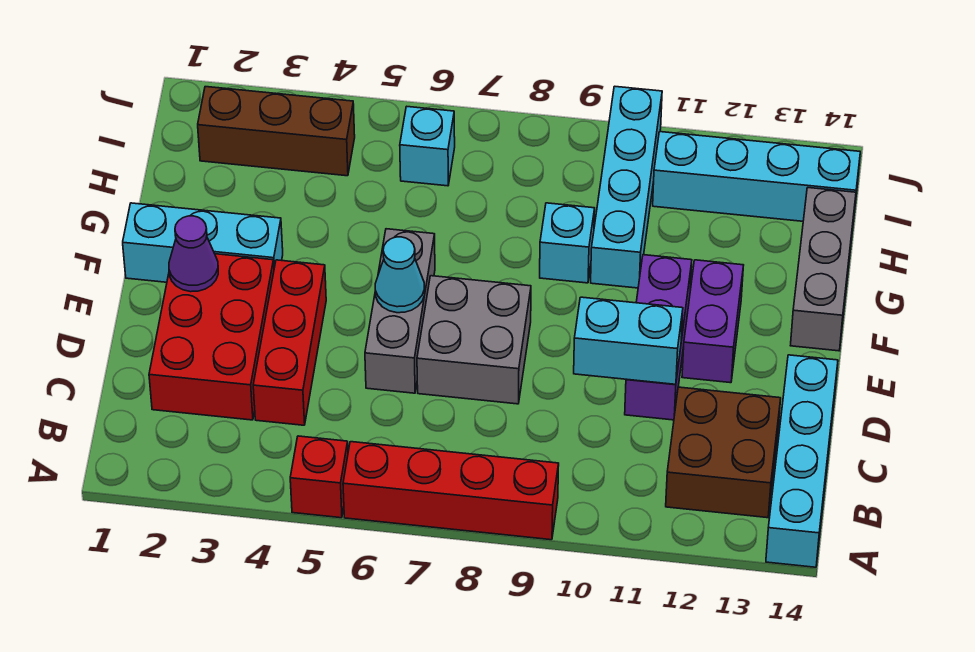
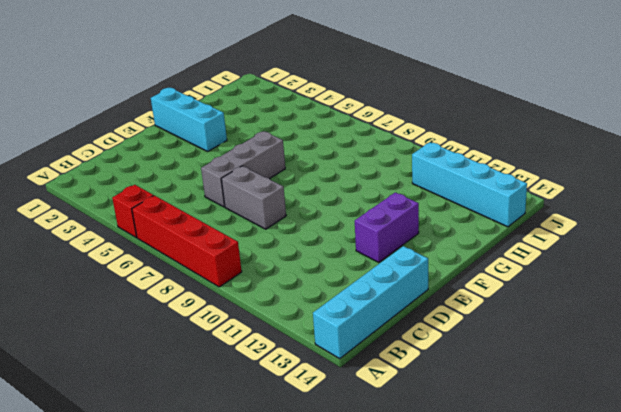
grey brick D7:D8 level 1 -> grey brick D7:E8 level 1
none -> brown brick B12:C13 level 1
none -> red brick C2:E3 level 1
none -> red brick C4:E4 level 1

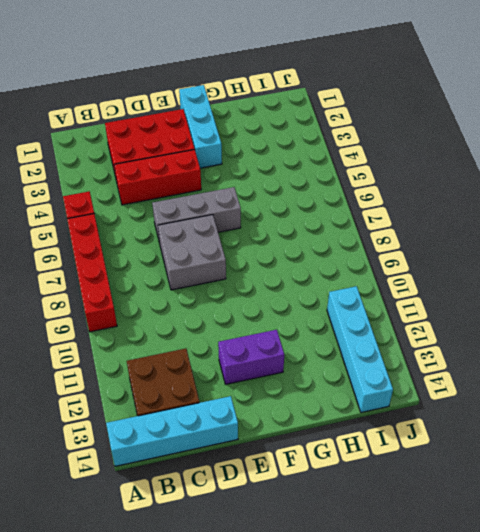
none -> purple brick D11:F11 level 1
none -> grey brick F14:H14 level 1
none -> cyan brick G9 level 1

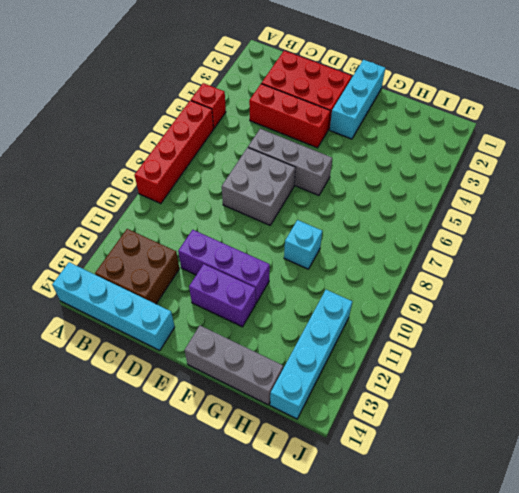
none -> cyan brick G10:J10 level 1
none -> brown brick I2:I4 level 1
none -> cyan brick I6 level 1

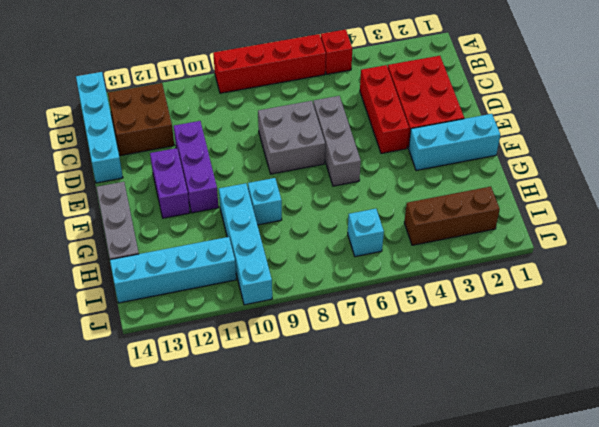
none -> cyan brick D10:D11 level 2
none -> purple cone E2 level 2
none -> cyan cone E6 level 2

